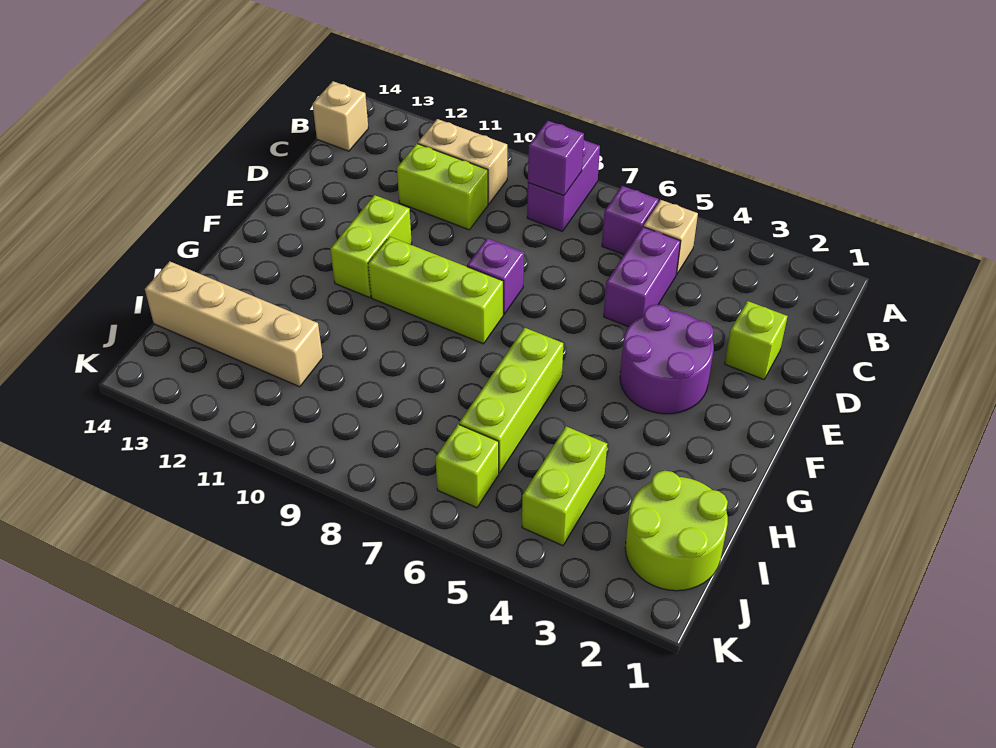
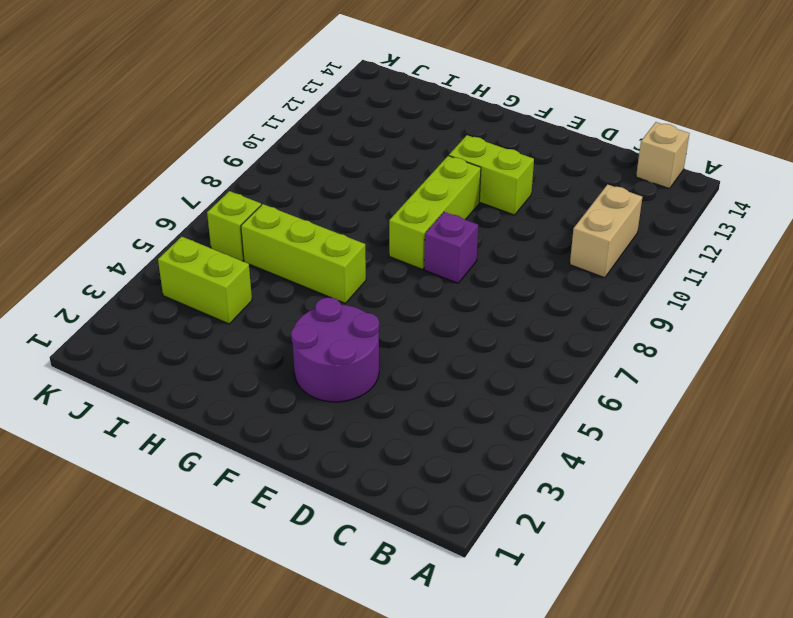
none -> purple brick A8:B8 level 1
none -> tan brick B5 level 1
none -> purple brick B6 level 1

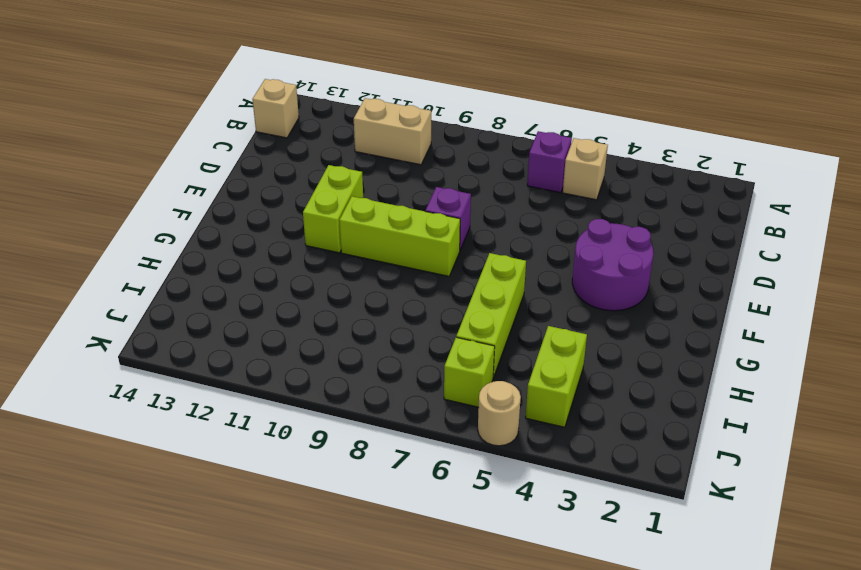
tan round brick K5 level 1 -> none
none -> purple brick A8:B8 level 1
none -> purple brick C5:D5 level 1
none -> lime brick C10:C11 level 1

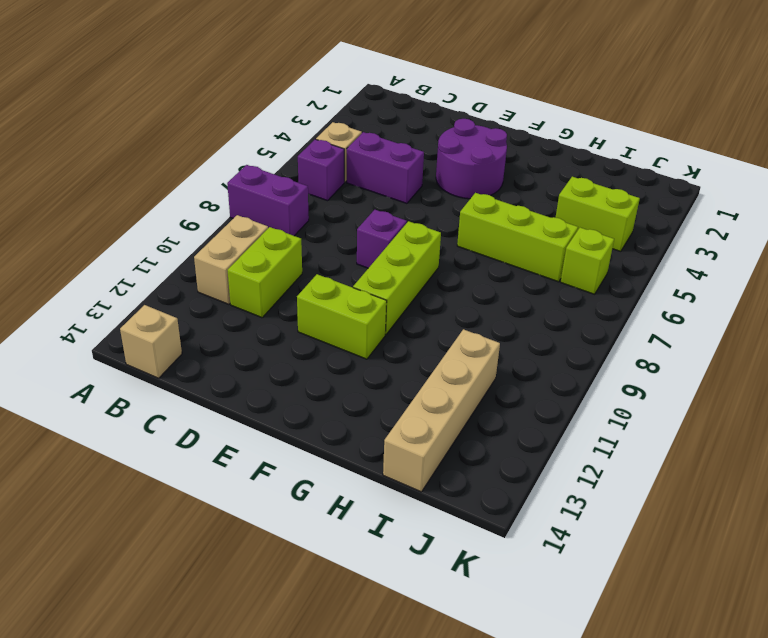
none -> lime brick D2 level 1
none -> lime round brick I1:J2 level 1
none -> purple brick B8 level 2

